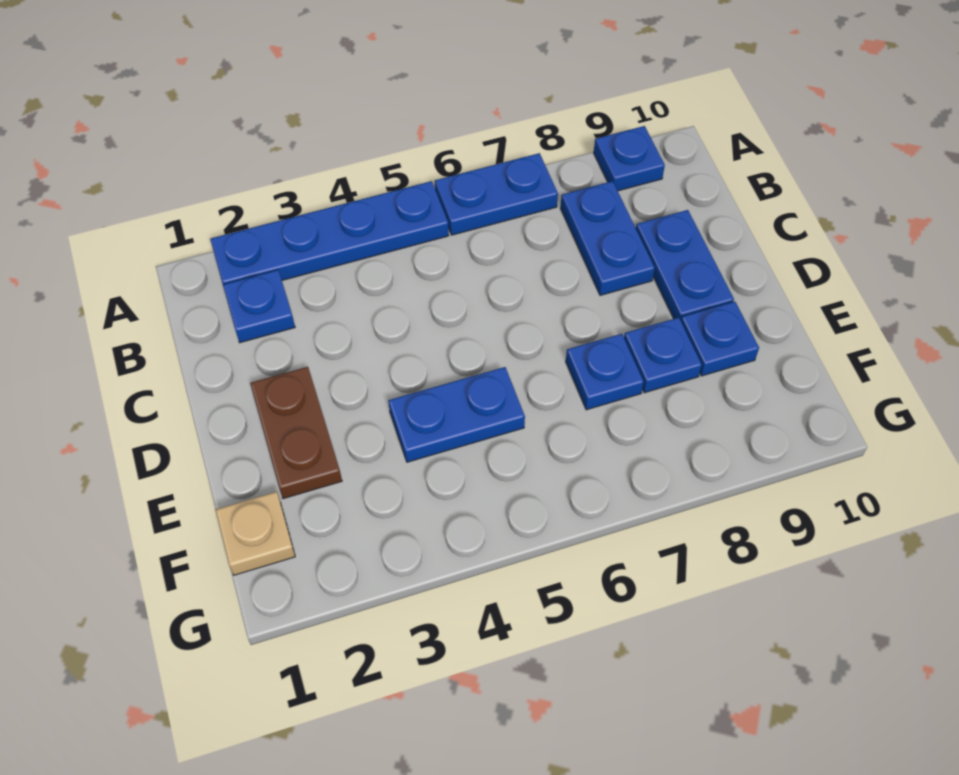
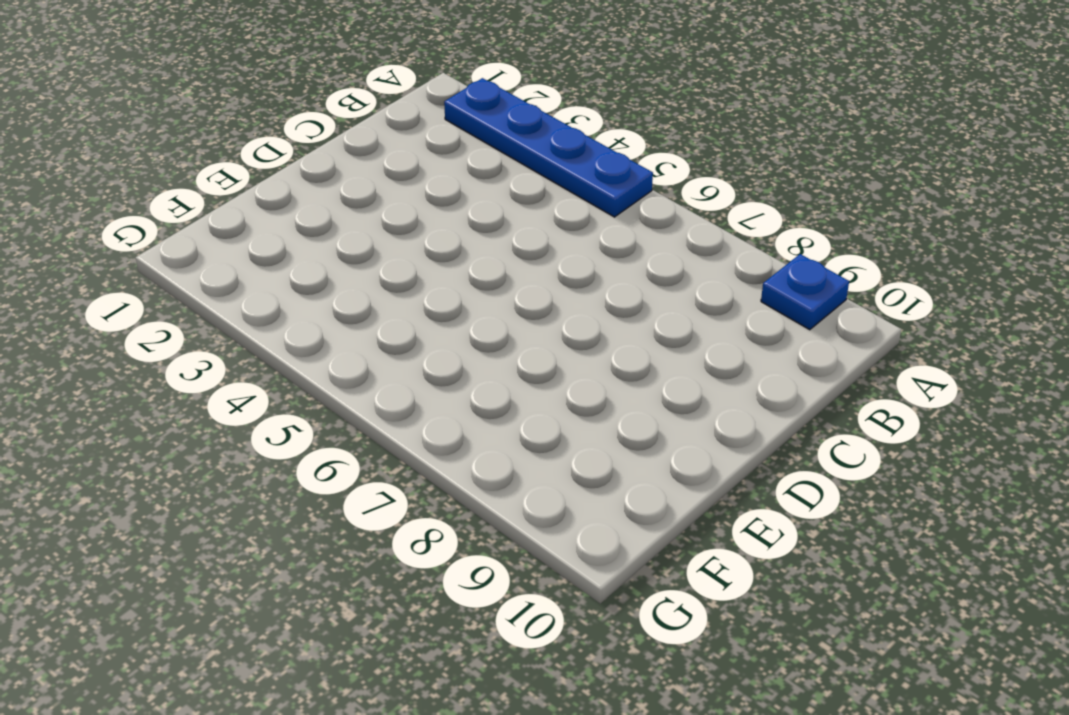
none -> blue plate A6:A7 level 1
none -> blue plate B2 level 1
none -> blue plate B8:C8 level 1

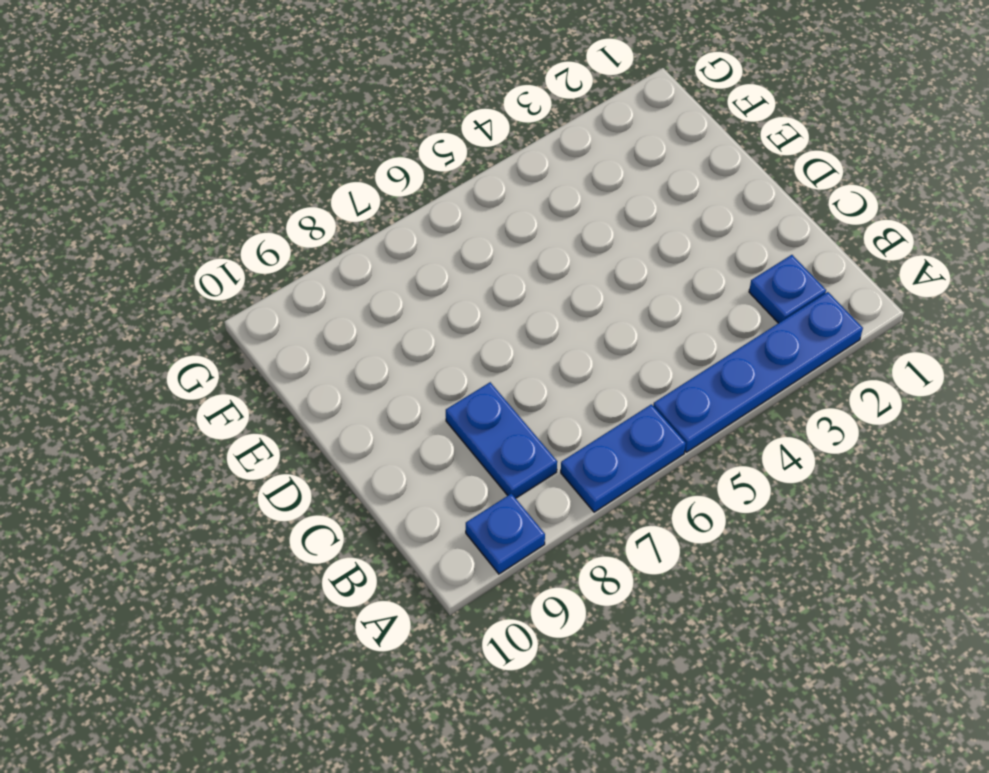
none -> blue plate C9:D9 level 1
none -> brown plate D2:E2 level 1
none -> blue plate E4:E5 level 1

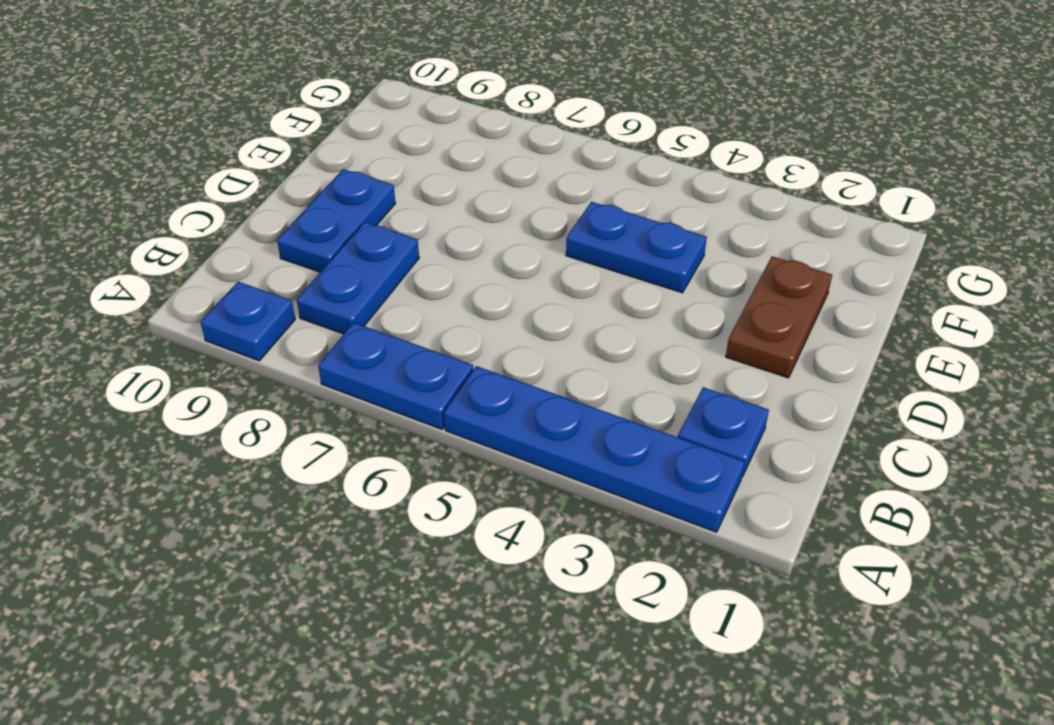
none -> blue plate E7 level 1
none -> blue plate E8 level 1
none -> blue plate E9 level 1

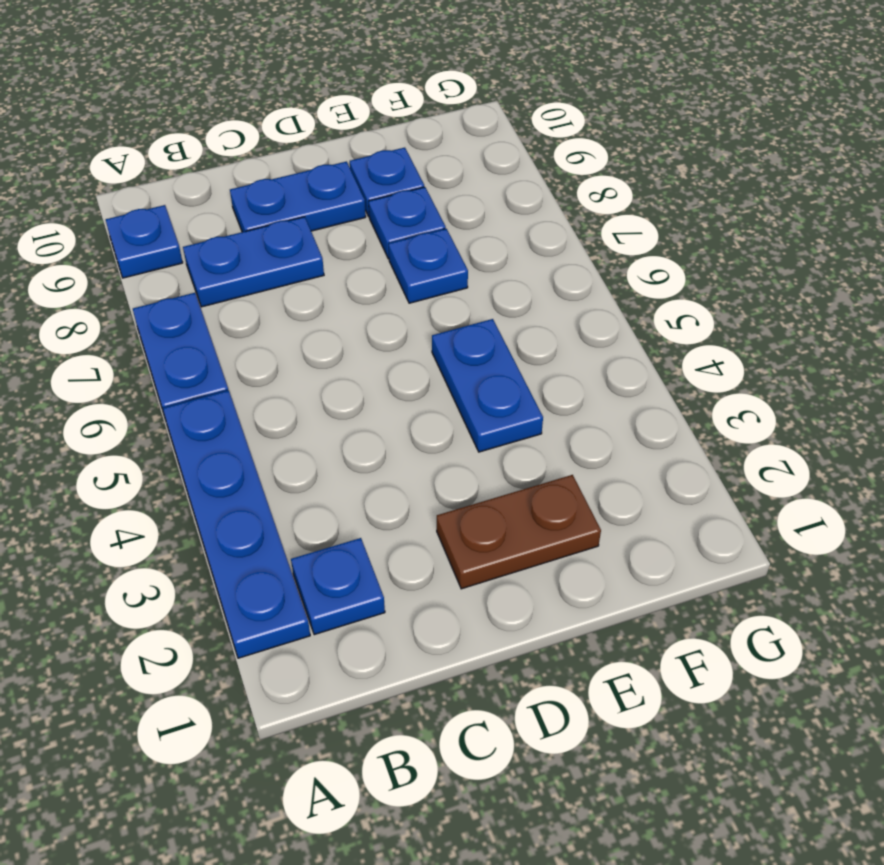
none -> tan plate F1 level 1

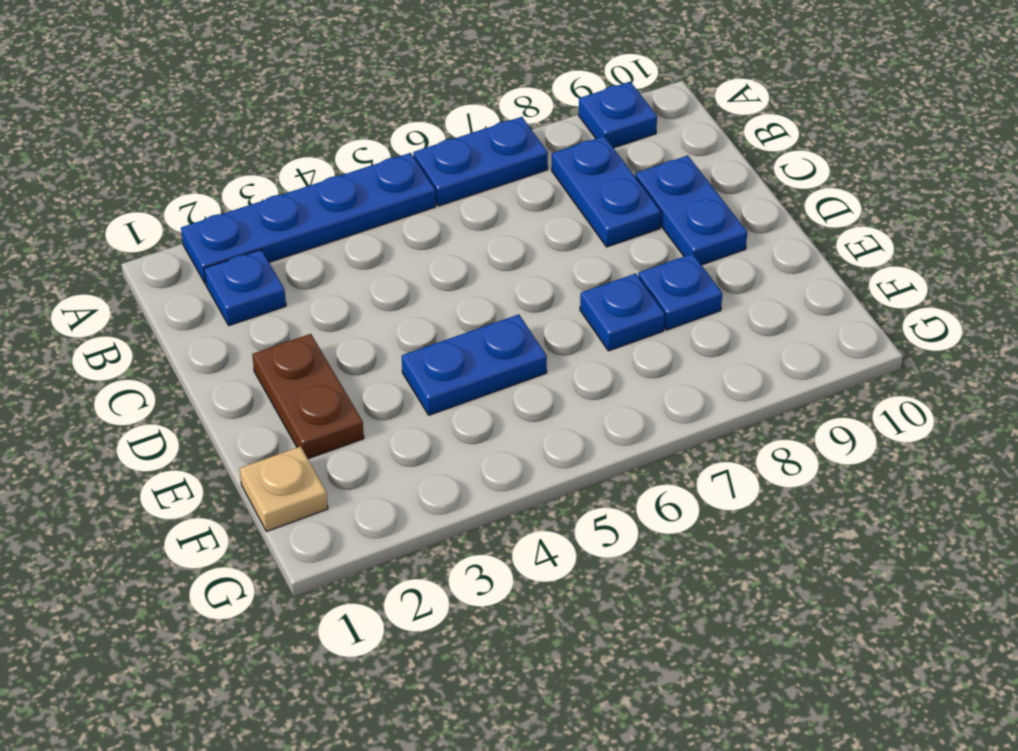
none -> blue plate E9 level 1

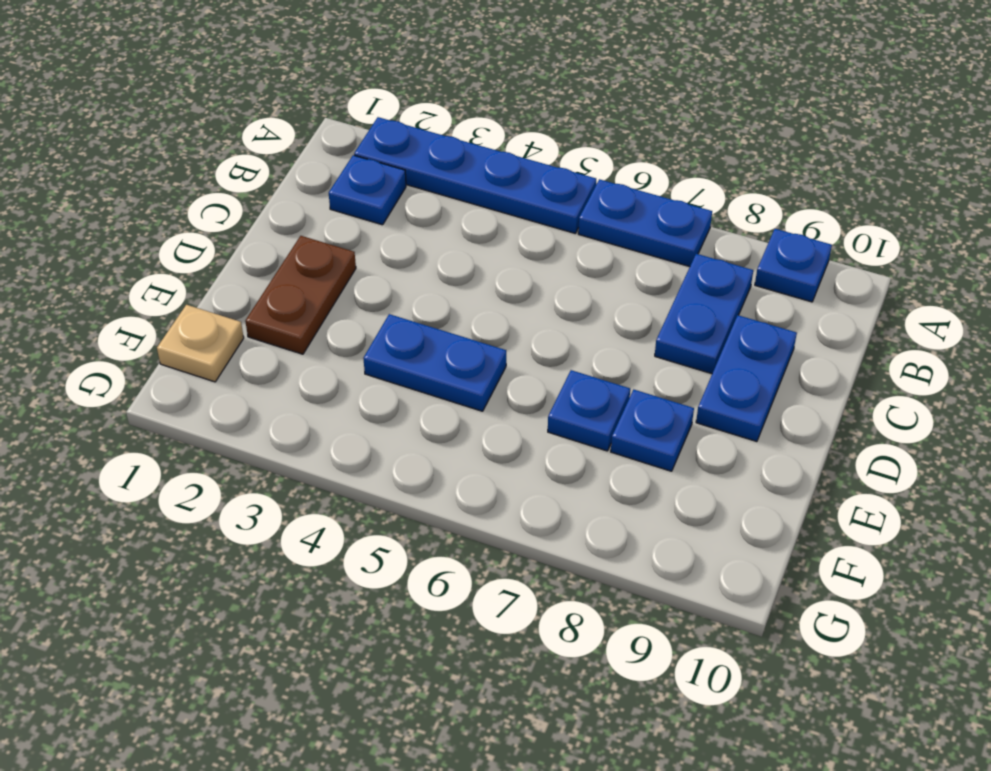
none -> blue plate E9 level 1

